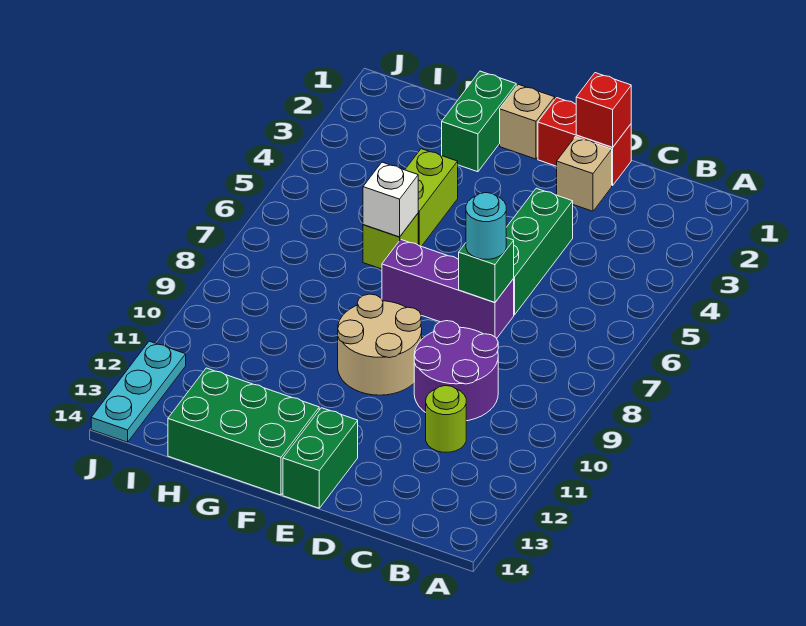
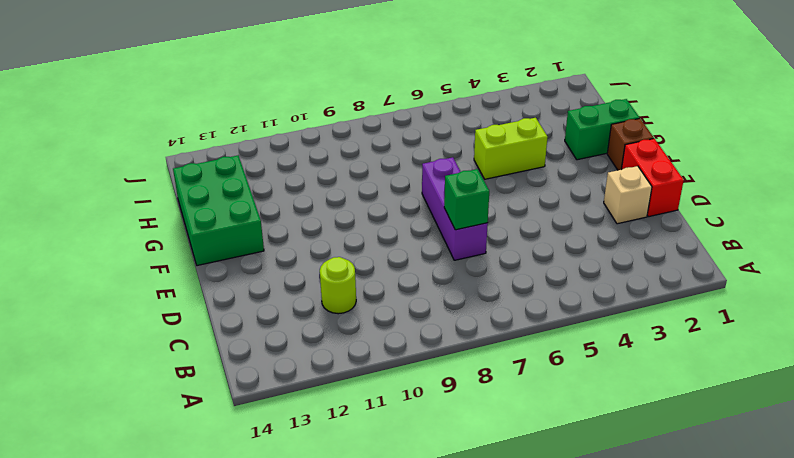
brown brick F1 level 1 -> tan brick F1 level 1
none -> purple round brick C9:D10 level 1
none -> green brick D4:D6 level 1
none -> tan round brick E9:F10 level 1

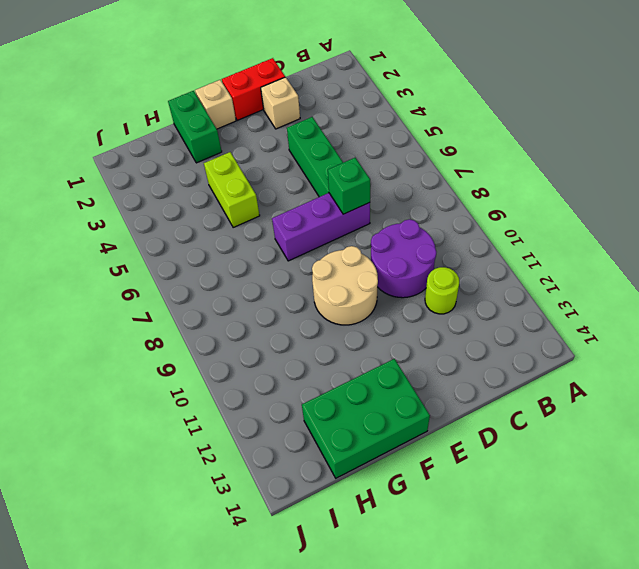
none -> green brick E13:E14 level 1
none -> lime brick G6 level 1
none -> cyan plate J12:J14 level 1

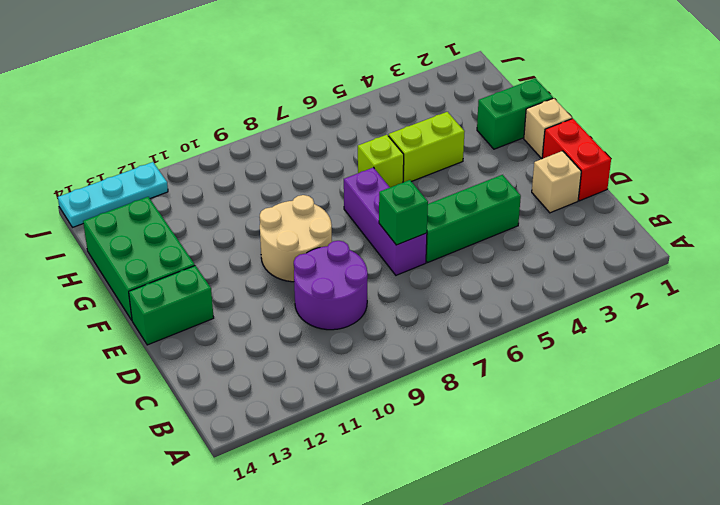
none -> lime round brick C11 level 1
none -> red brick D1 level 2
none -> white brick G6 level 2

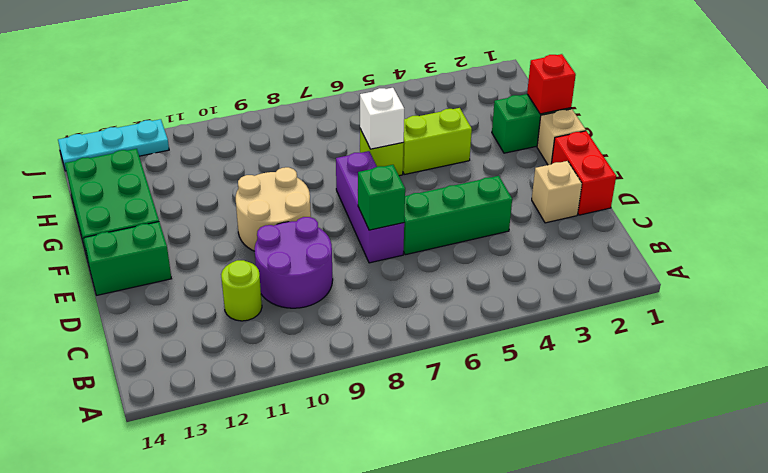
red brick G1 level 2 -> red brick D1 level 2
none -> cyan round brick D7 level 3

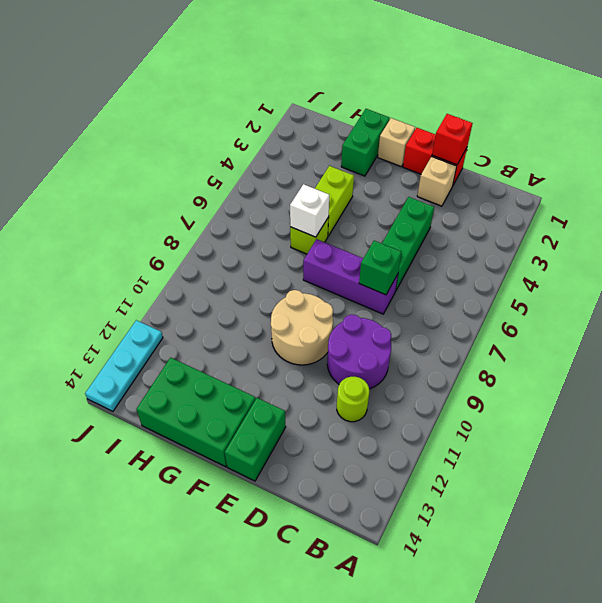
none -> cyan round brick D7 level 3

